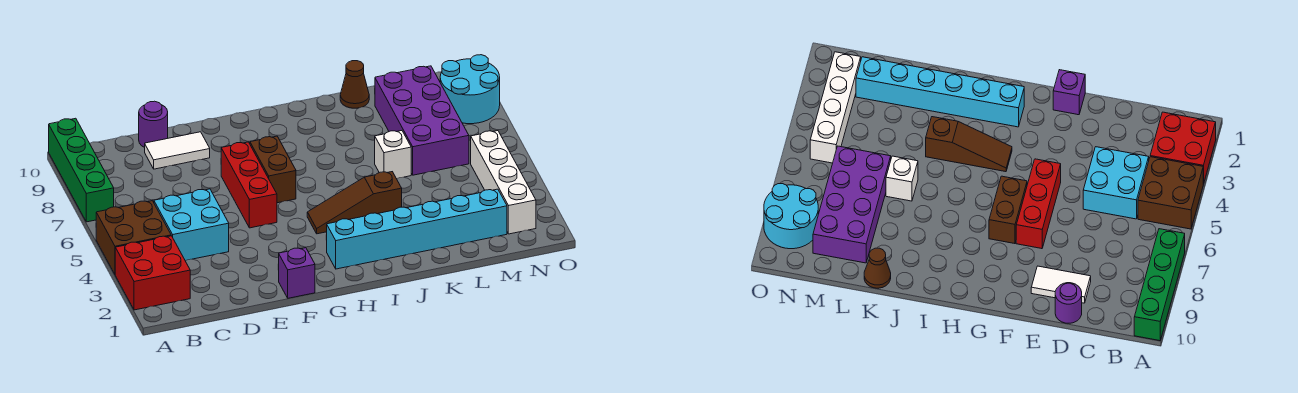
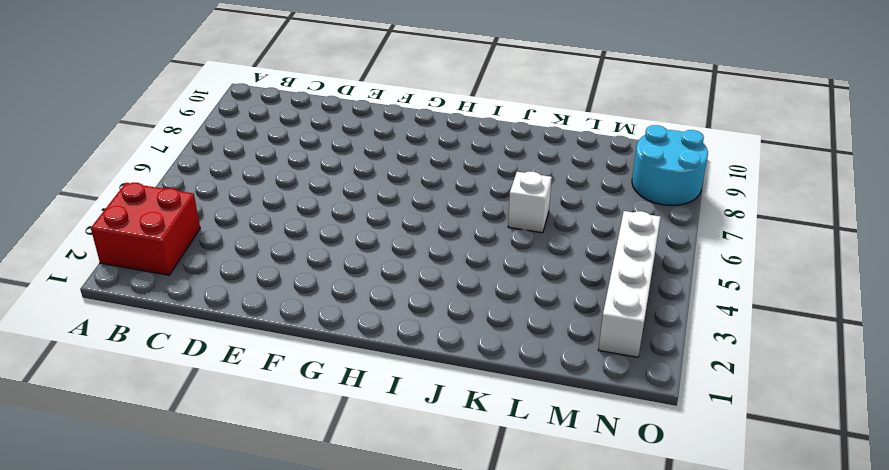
none -> brown brick A4:B5 level 1
none -> green brick A7:A10 level 1
none -> cyan brick C4:D5 level 1

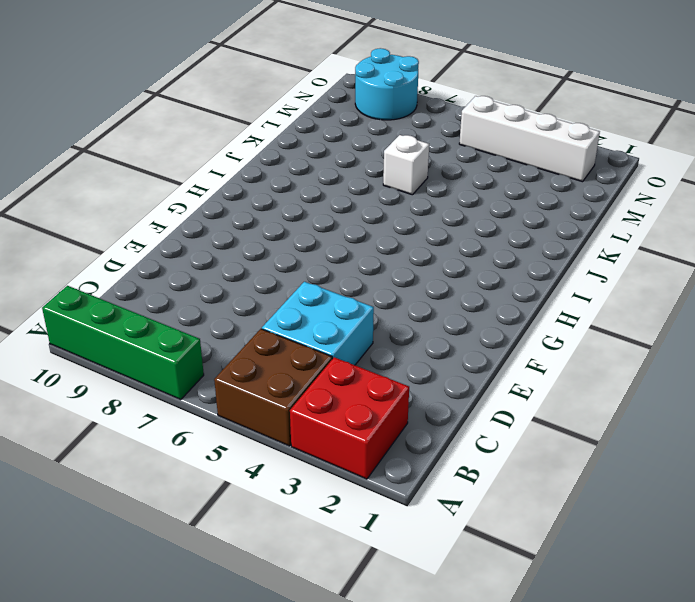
none -> white tile D9:E9 level 1
none -> purple round brick D10 level 1
none -> purple brick F1 level 1

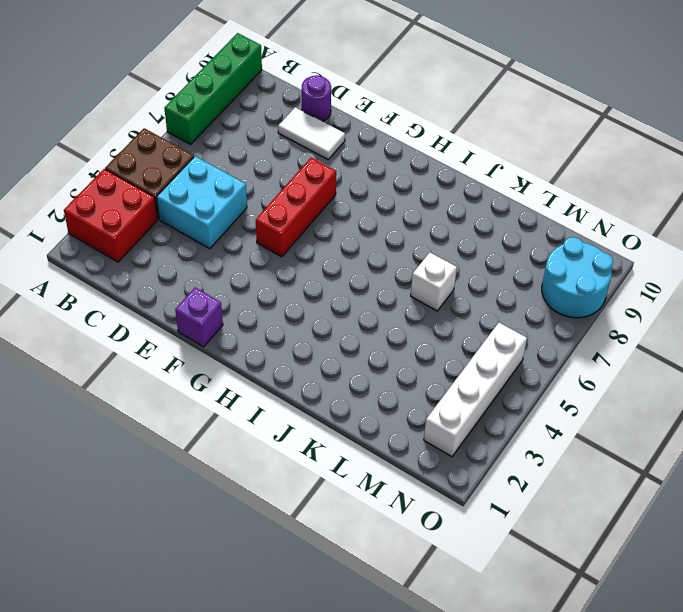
none -> brown brick G6:G7 level 1
none -> cyan brick H2:M2 level 1
none -> brown slope H4:J4 level 1 top J

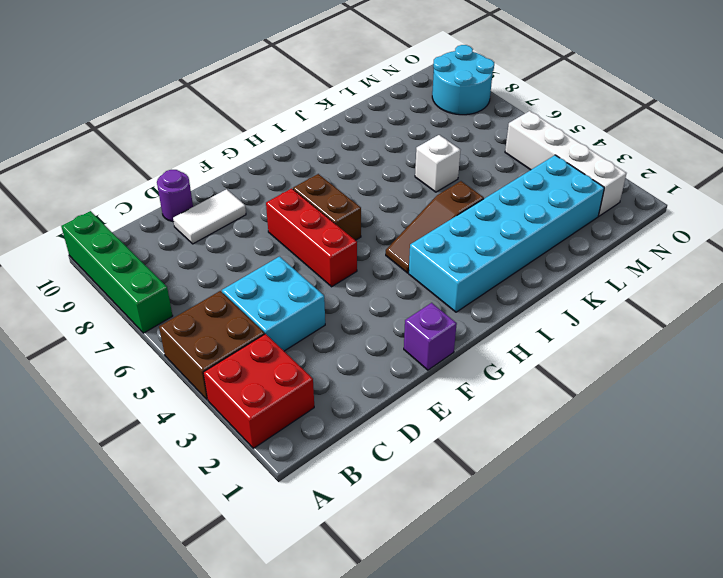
cyan brick H2:M3 level 1 -> cyan brick H2:M2 level 1
none -> brown cone K10 level 1
none -> purple brick L6:M9 level 1

